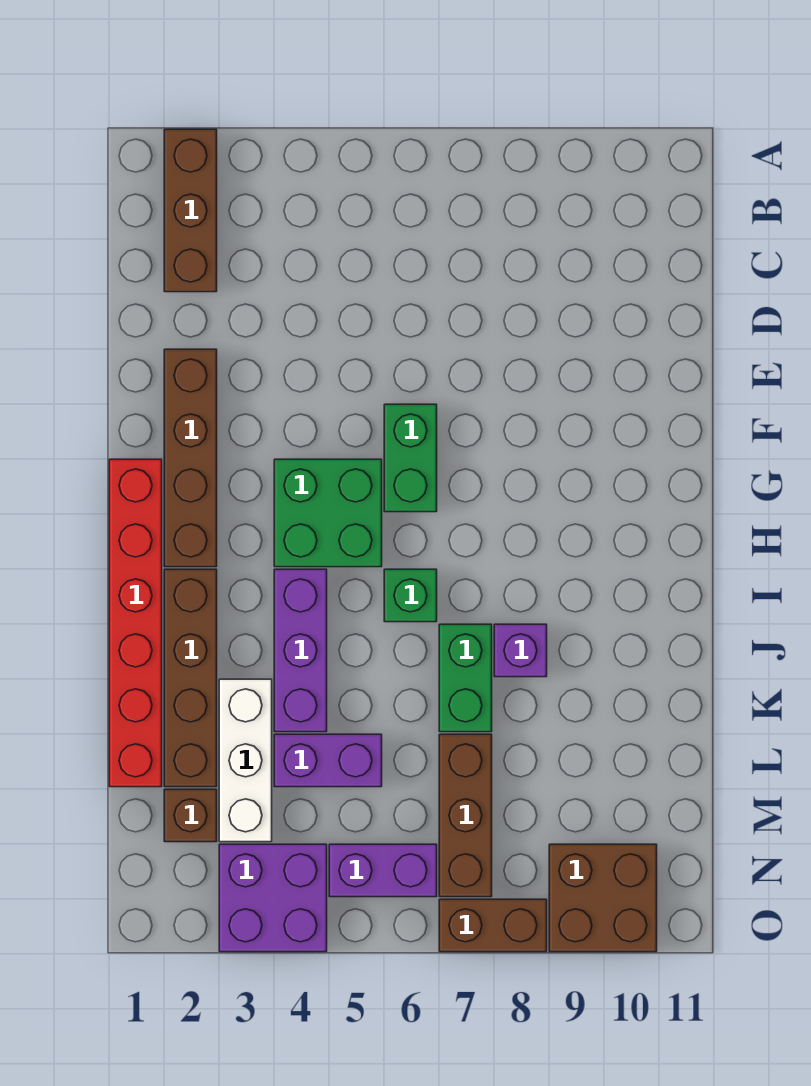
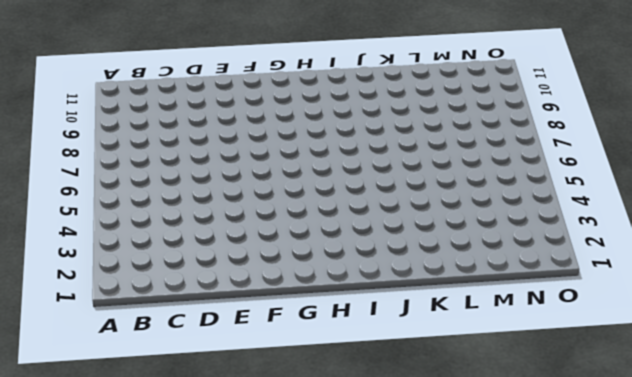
none -> brown brick A2:C2 level 1
none -> brown brick E2:H2 level 1
none -> green brick F6:G6 level 1

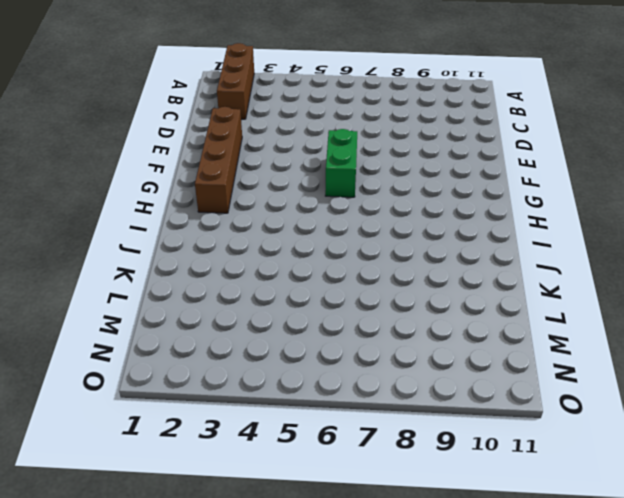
none -> red brick G1:L1 level 1
none -> green brick G4:H5 level 1
none -> brown brick I2:L2 level 1

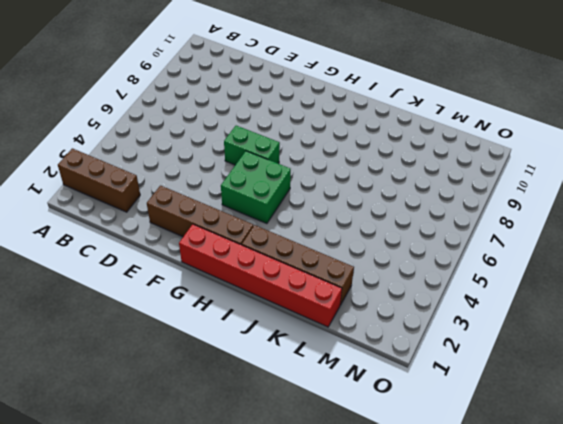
none -> purple brick I4:K4 level 1
none -> green brick I6 level 1
none -> green brick J7:K7 level 1

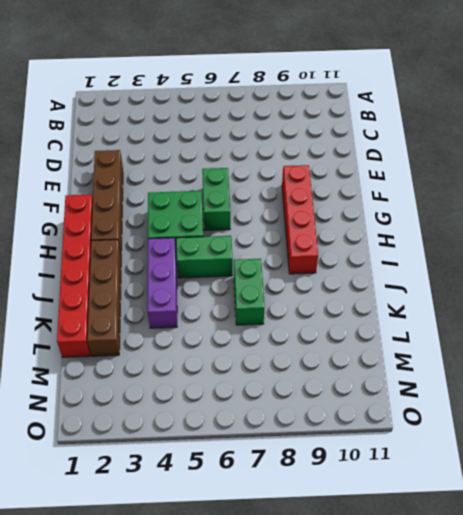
red brick F9:I9 level 1 -> none
green brick I5:I6 level 1 -> green brick I6 level 1
none -> brown brick A2:C2 level 1
none -> purple brick J8 level 1
none -> white brick K3:M3 level 1

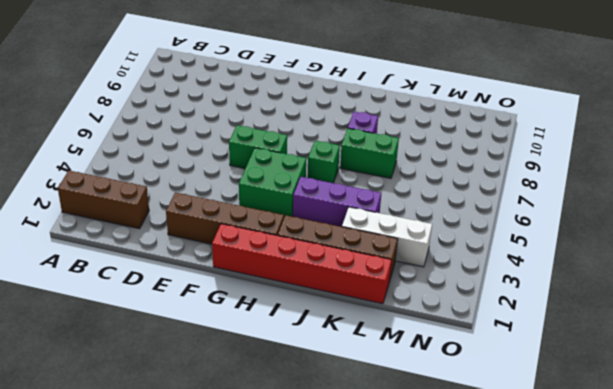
none -> purple brick L4:L5 level 1
none -> brown brick L7:N7 level 1
none -> brown brick M2 level 1

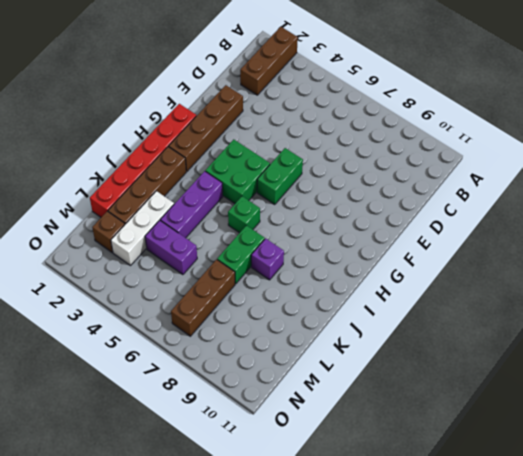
none -> purple brick N3:O4 level 1
none -> purple brick N5:N6 level 1
none -> brown brick N9:O10 level 1

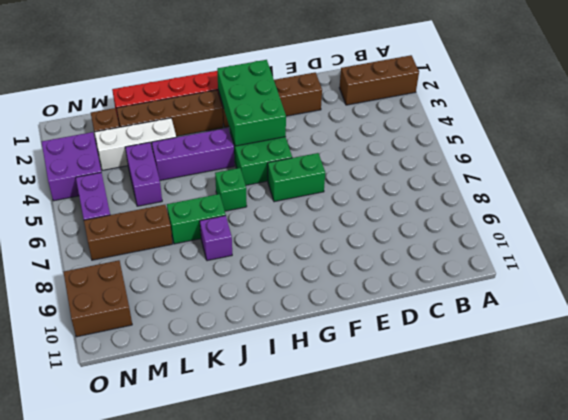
green brick G2:H4 level 2 -> none
none -> brown brick O7:O8 level 1

